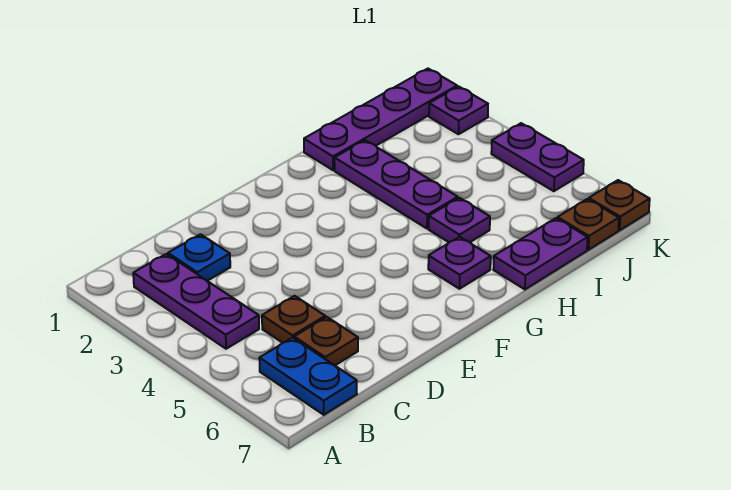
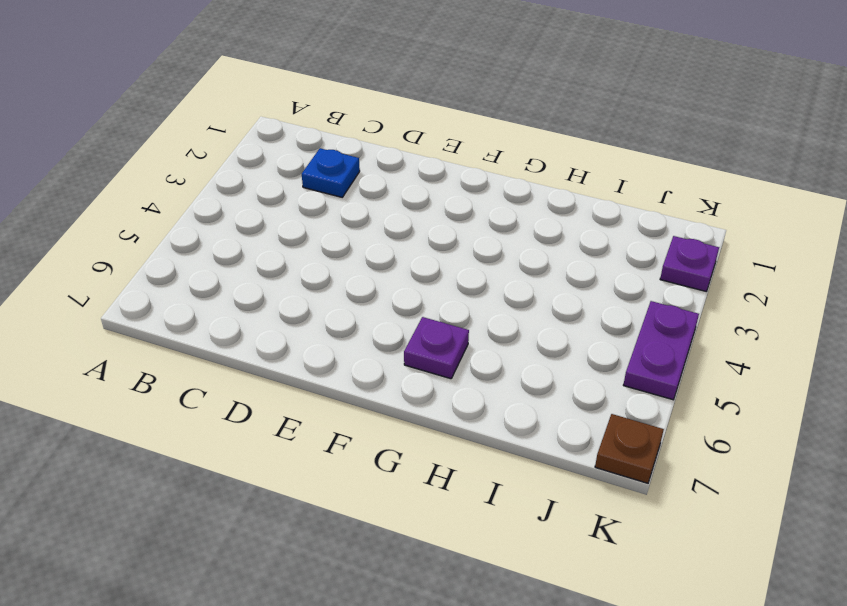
none -> purple plate B2:B4 level 1
none -> blue plate B6:B7 level 1
none -> brown plate C5 level 1

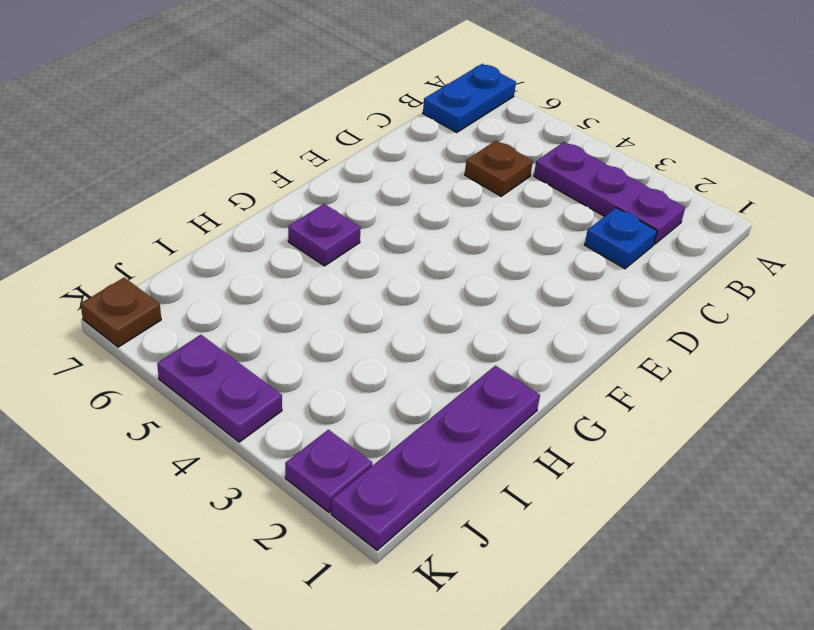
blue plate A7:B7 level 1 -> blue plate B6:B7 level 1
none -> brown plate C6 level 1
none -> purple plate H2:H4 level 1
none -> purple plate H5 level 1

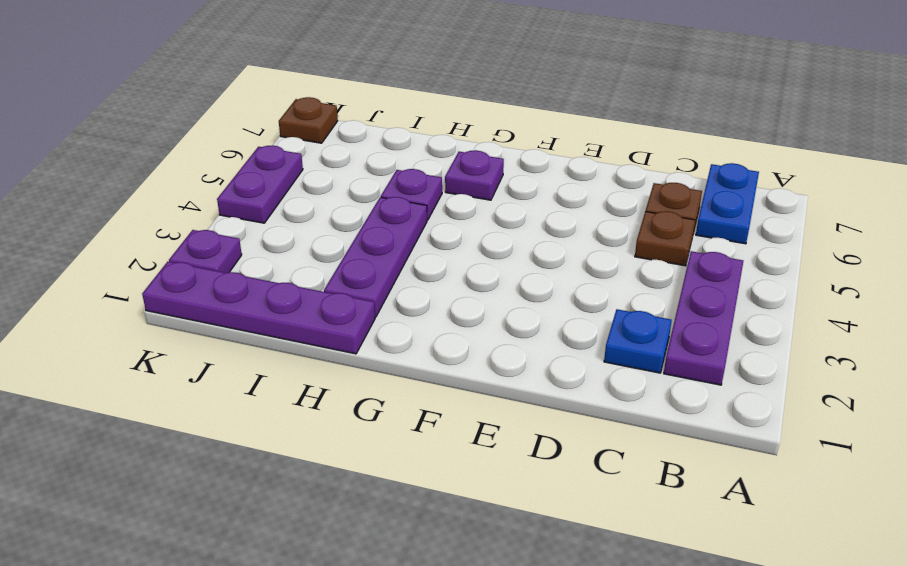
none -> purple plate H7:I7 level 1
none -> brown plate J7 level 1

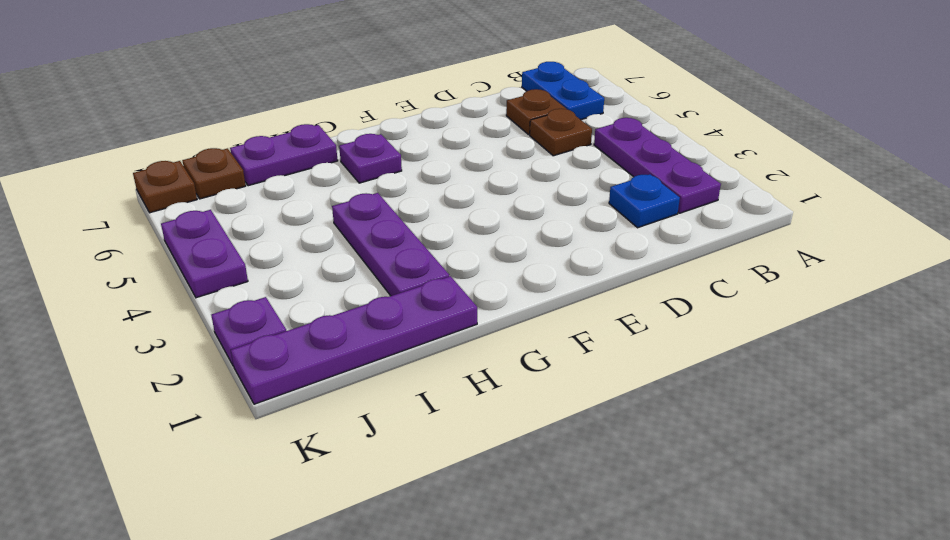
none -> purple plate H5 level 1

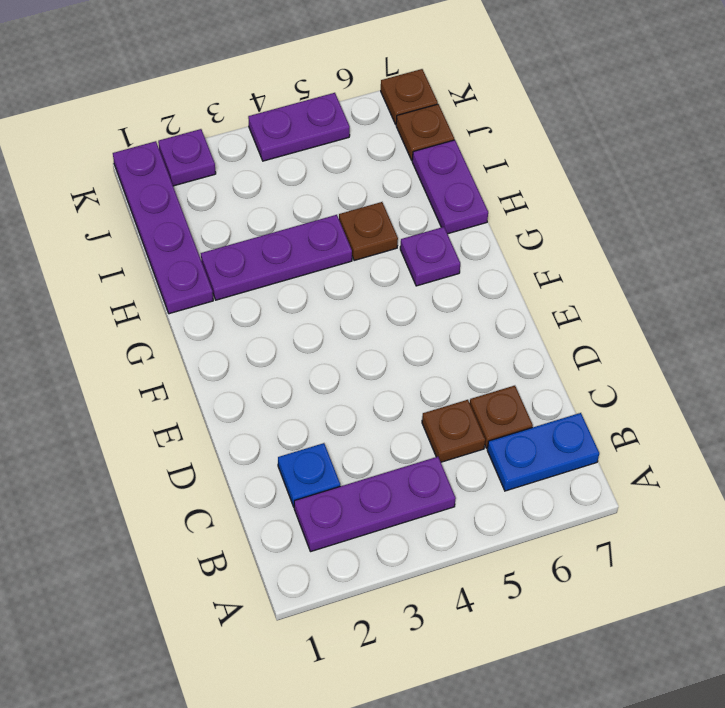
brown plate H5 level 1 -> purple plate H5 level 1

